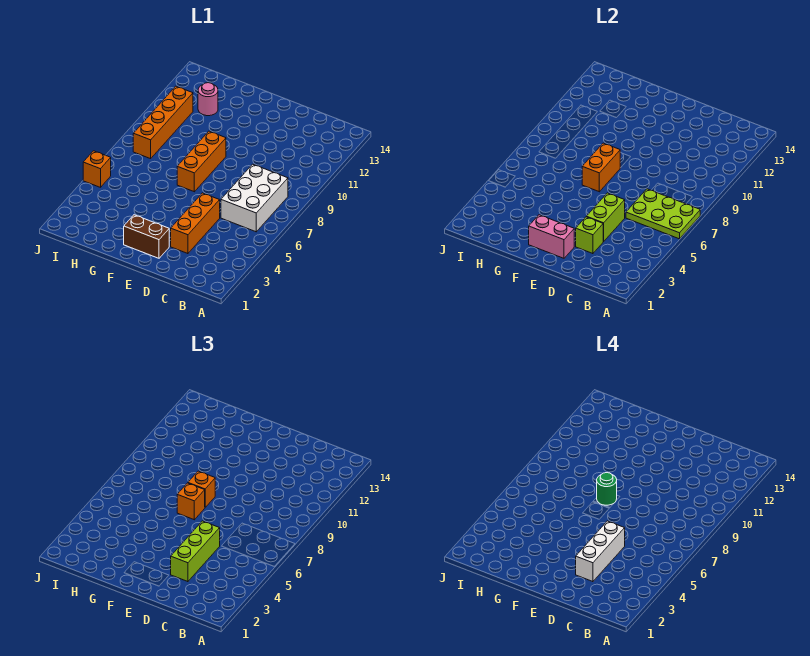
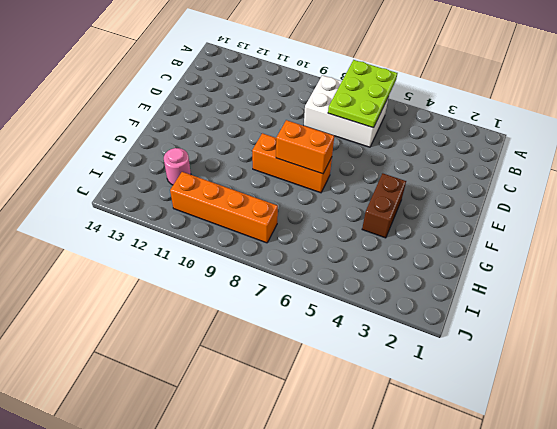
brown brick F4:G4 level 1 -> brown brick E2:F2 level 1
none -> orange brick D3:D5 level 1
none -> orange brick J5 level 1
none -> lime brick D3 level 2

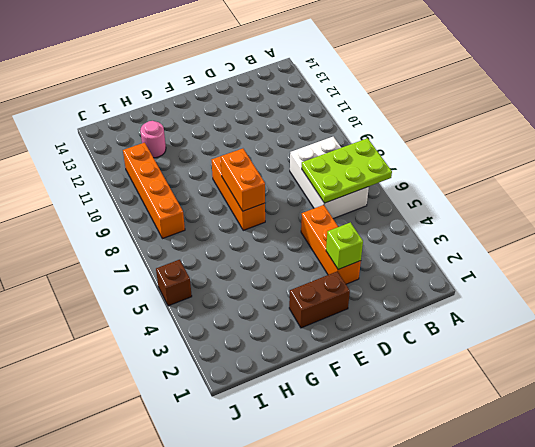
brown brick J5 level 1 -> orange brick J5 level 1
none -> lime brick D4:D5 level 2
none -> pink brick E2:F2 level 2
none -> lime brick D3:D5 level 3

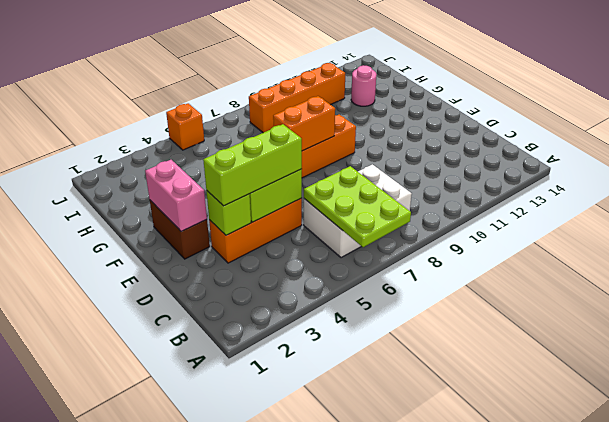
none -> orange brick F7 level 3
none -> orange brick F8 level 3
none -> white brick D3:D5 level 4

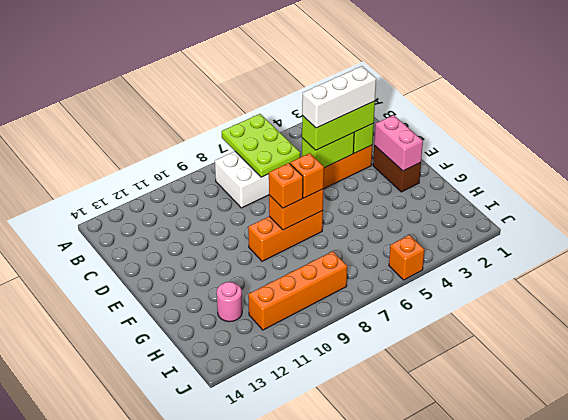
none -> green round brick F8 level 4

